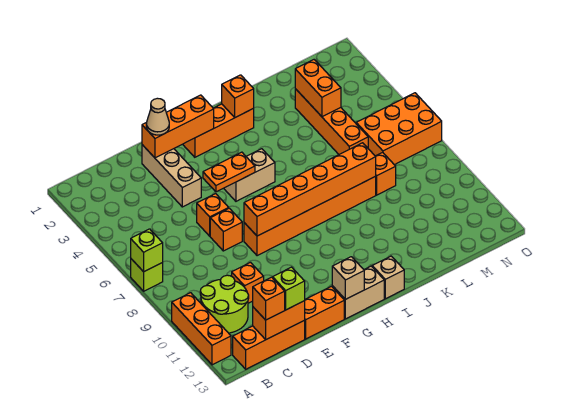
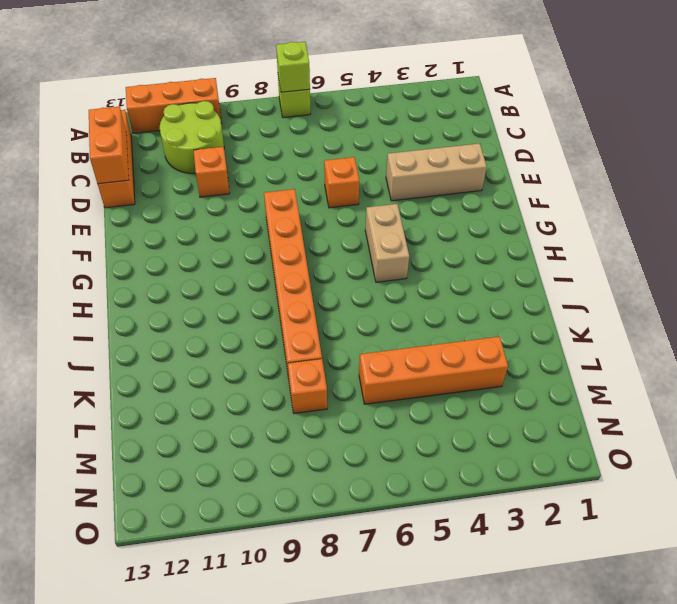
none -> orange brick E7 level 1
none -> orange brick E13:F13 level 1
none -> orange brick G2:I2 level 1

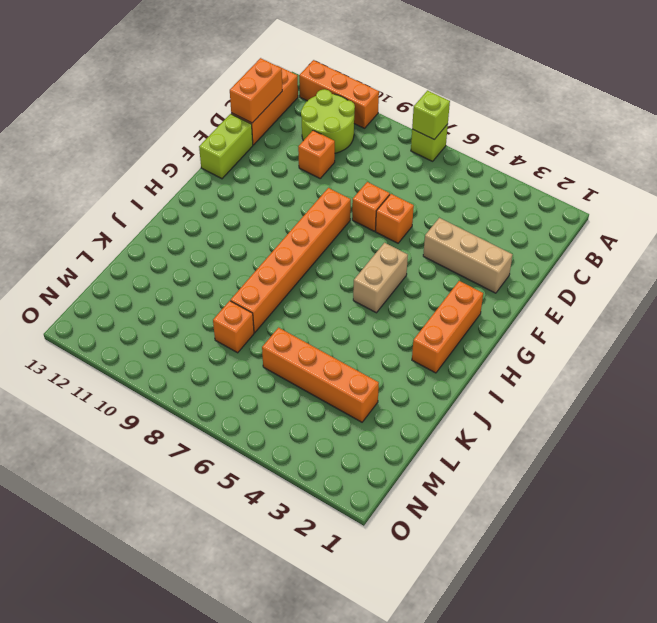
lime brick E13:F13 level 1 -> orange brick E13:F13 level 1
none -> tan brick G13:H13 level 1
none -> tan brick I13 level 1
none -> orange brick M6:O7 level 1

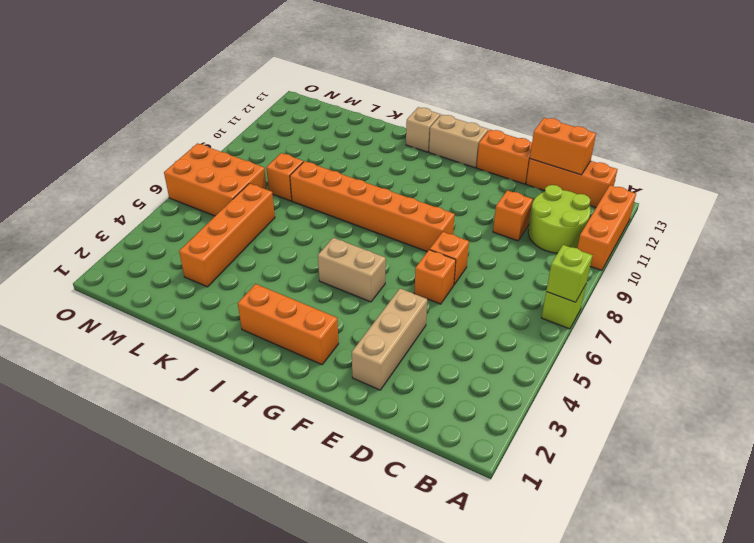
none -> orange brick E2:G2 level 2
none -> orange plate F5:G5 level 2
none -> orange brick F8:K8 level 2

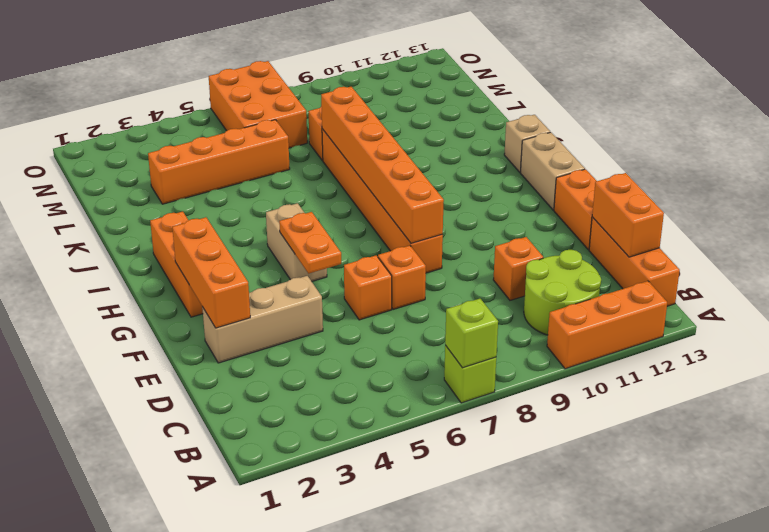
none -> tan brick G13 level 2
none -> orange brick I2 level 2
none -> orange brick L3:L4 level 2

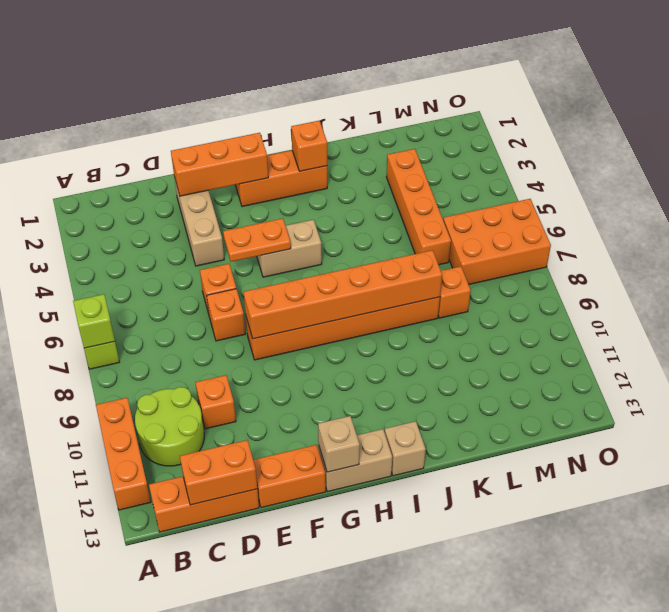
none -> orange brick L3:L4 level 2
none -> orange brick C13 level 3
none -> lime brick D13 level 3

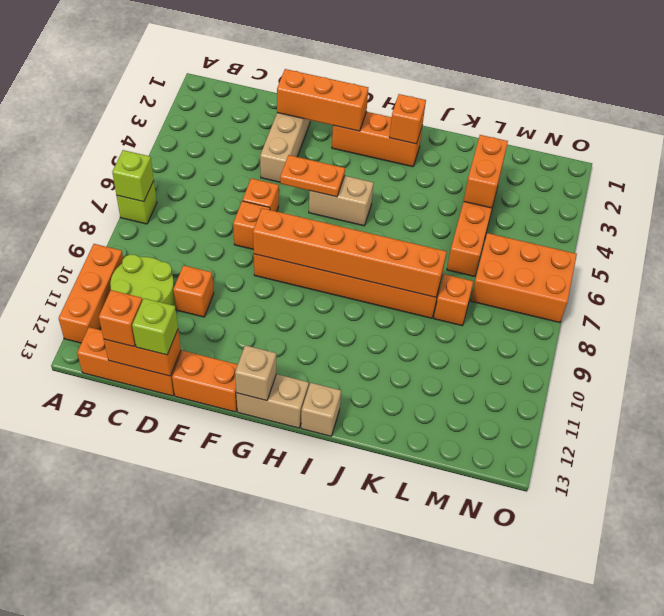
none -> tan cone E2 level 3

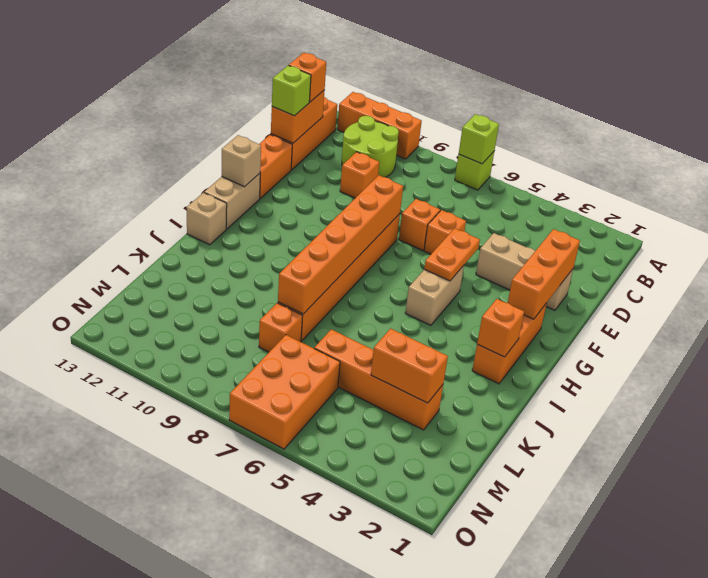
none -> tan cone E2 level 3

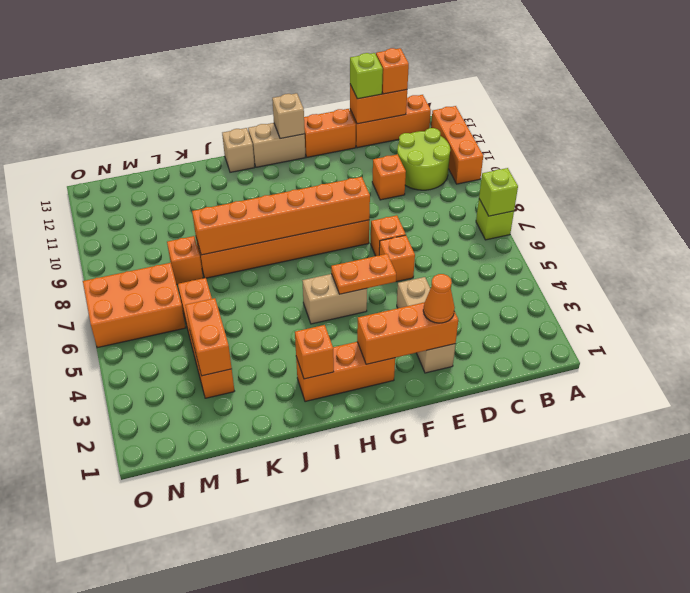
orange cone E2 level 3 -> tan cone E2 level 3

